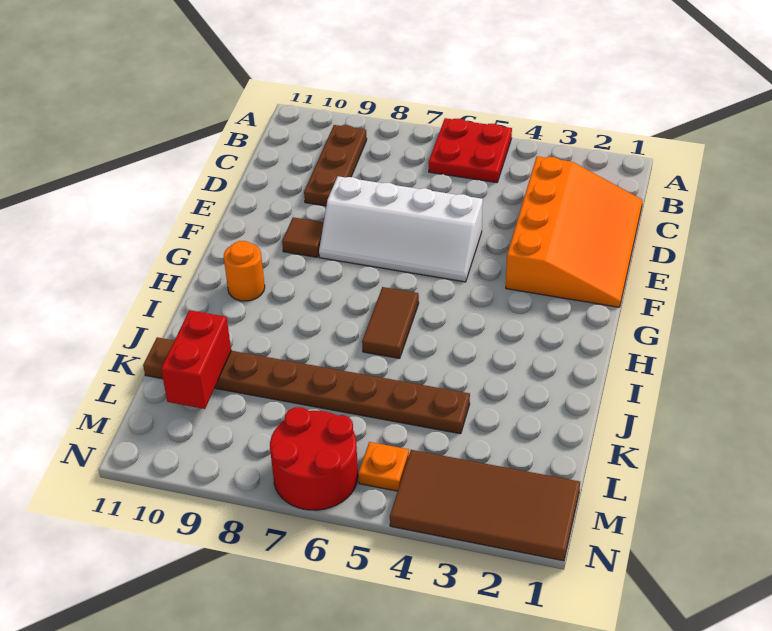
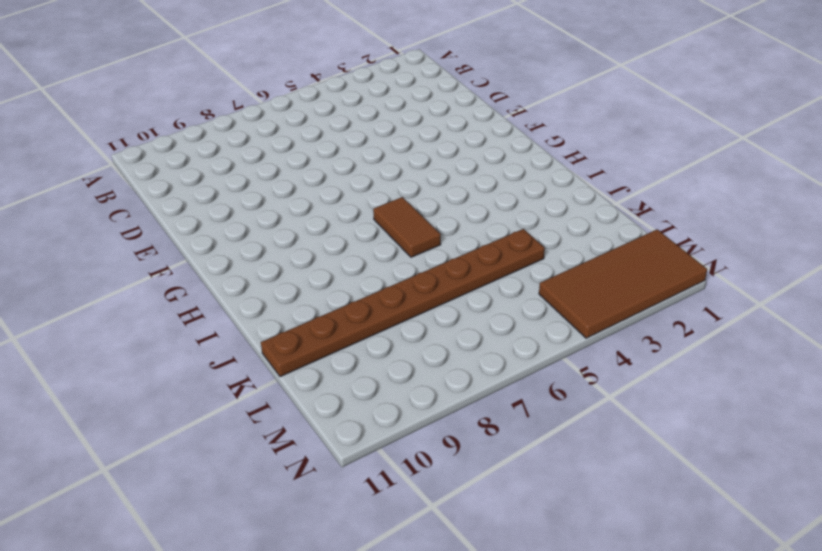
none -> red plate A5:B6 level 1
none -> brown plate B9:D9 level 1
none -> orange slope C1:F3 level 1 top 3

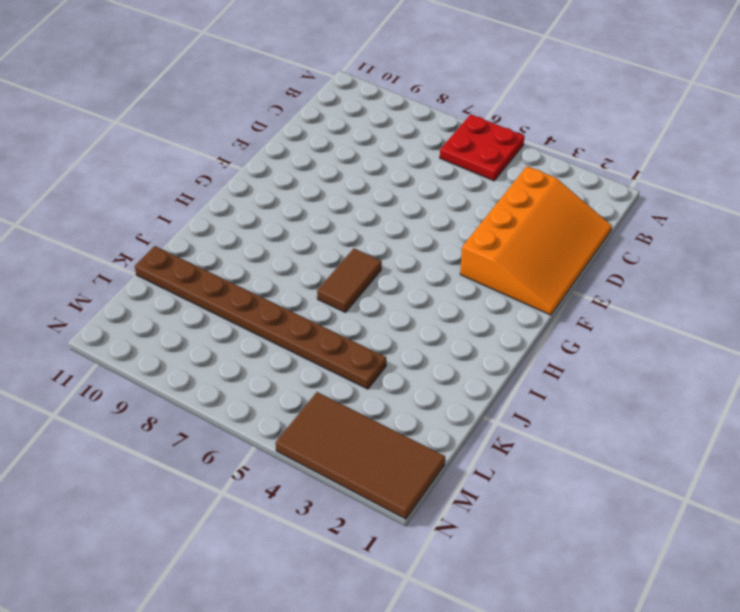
none -> brown plate B9:D9 level 1
none -> white slope E5:F8 level 1 top E
none -> brown tile F9 level 1

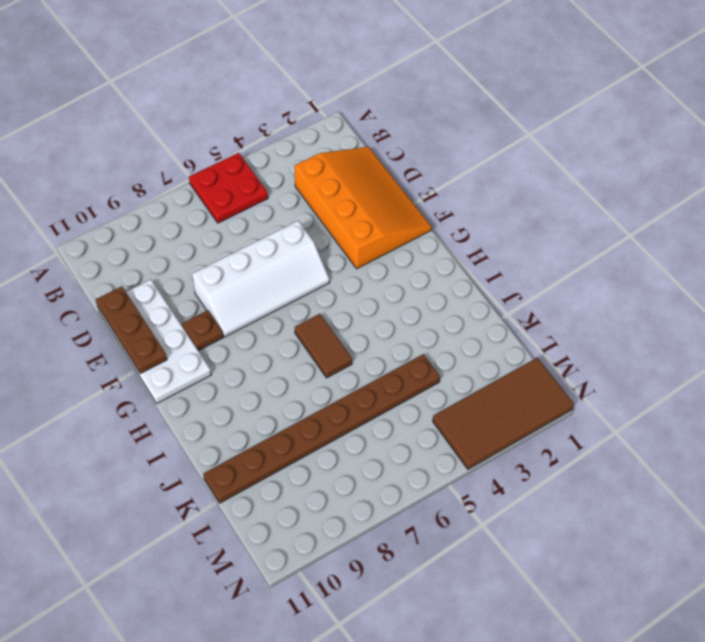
white plate D10:G11 level 1 -> none
brown plate D11:F11 level 2 -> brown plate B9:D9 level 1
brown plate F9 level 1 -> brown tile F9 level 1
none -> orange round brick H10 level 1
none -> orange plate M5 level 1
none -> red round brick M6:N7 level 1

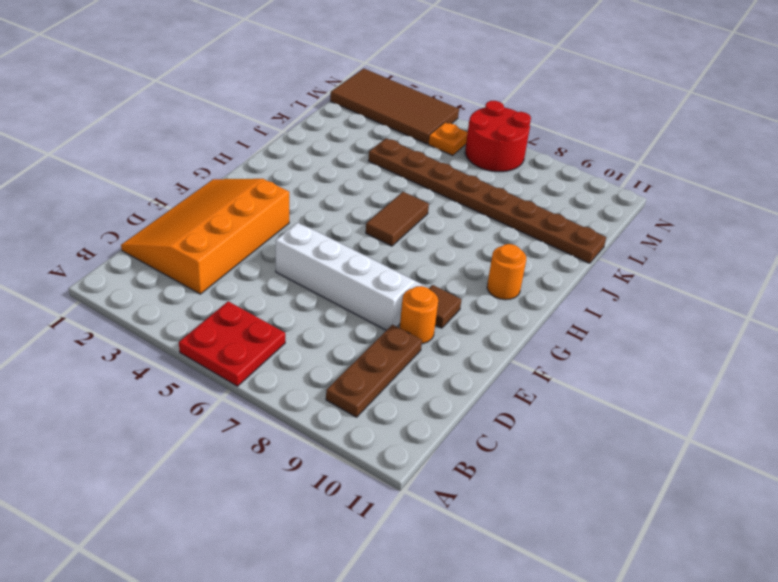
orange round brick E9 level 1 -> none
none -> red brick K10:L10 level 2

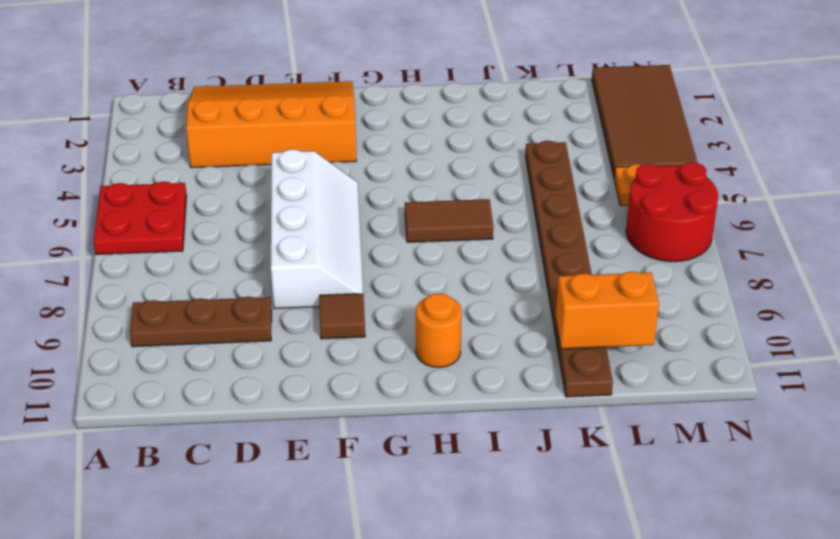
orange brick K10:L10 level 2 -> red brick K10:L10 level 2

